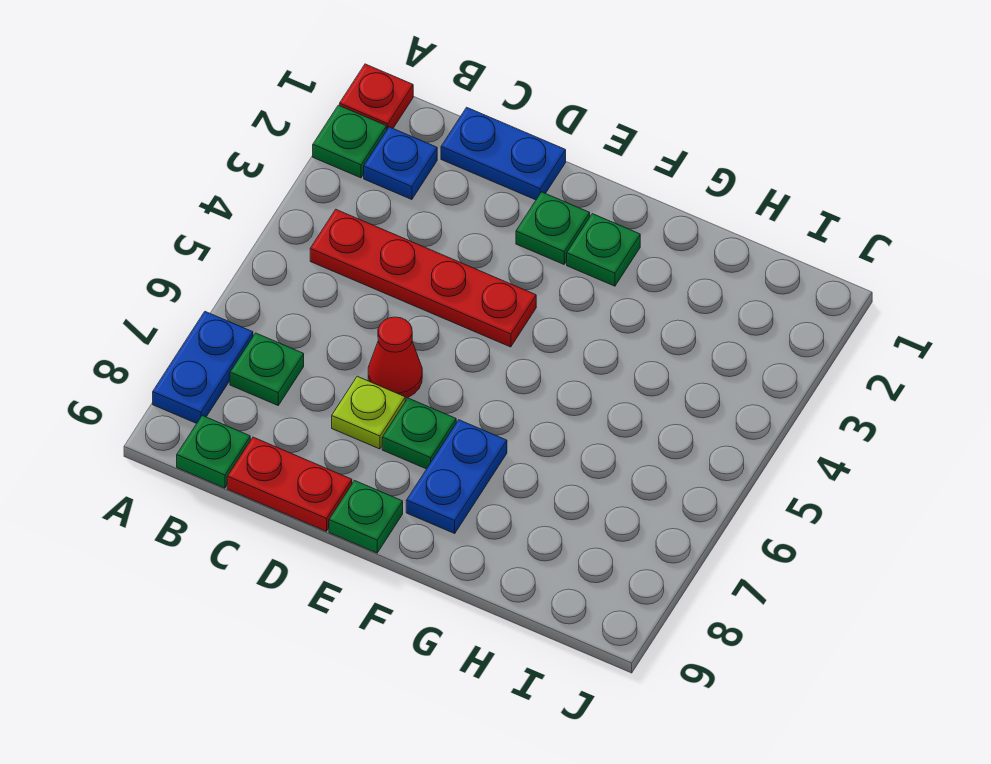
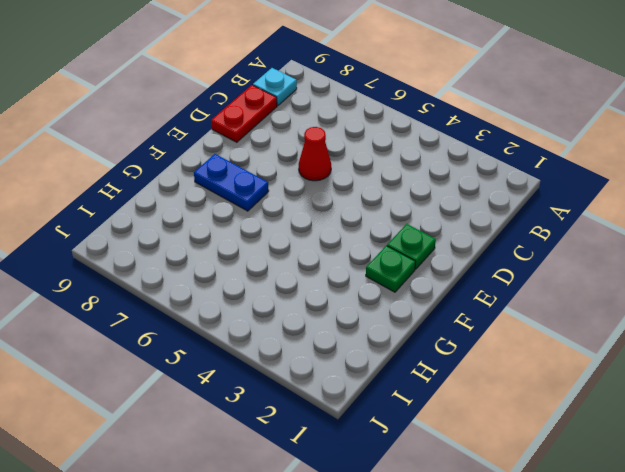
cyan plate B9 level 1 -> green plate B9 level 1
none -> red plate A1 level 1
none -> green plate A2 level 1
none -> blue plate A7:A8 level 1

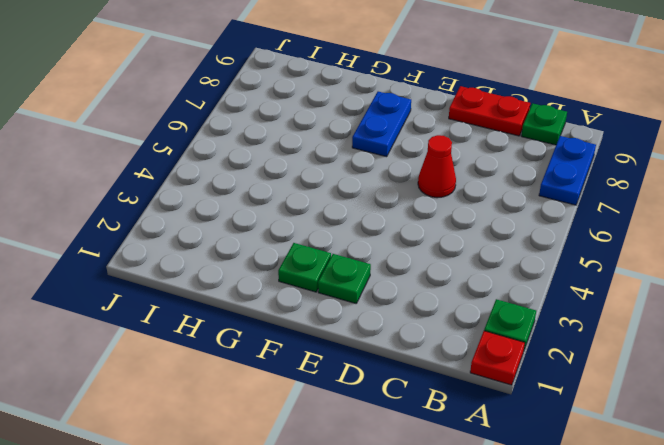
none -> blue plate B2 level 1
none -> red plate B4:E4 level 1
none -> green plate B7 level 1

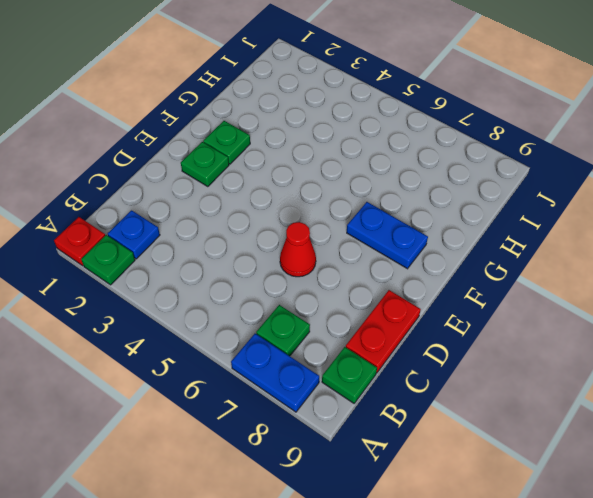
none -> red plate B4:E4 level 1
none -> blue plate C1:D1 level 1
none -> lime plate D7 level 1

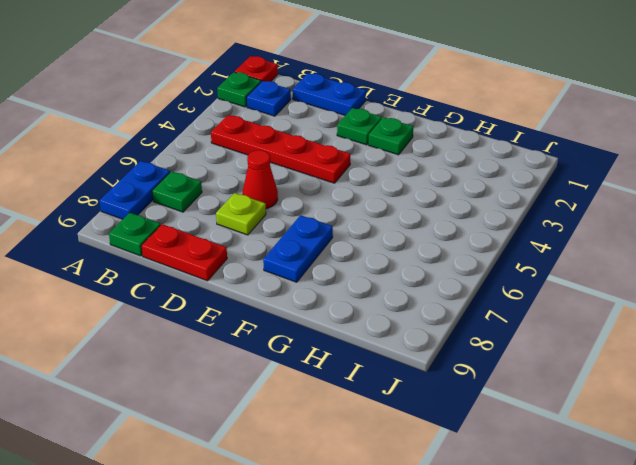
none -> green plate E7 level 1
none -> green plate E9 level 1

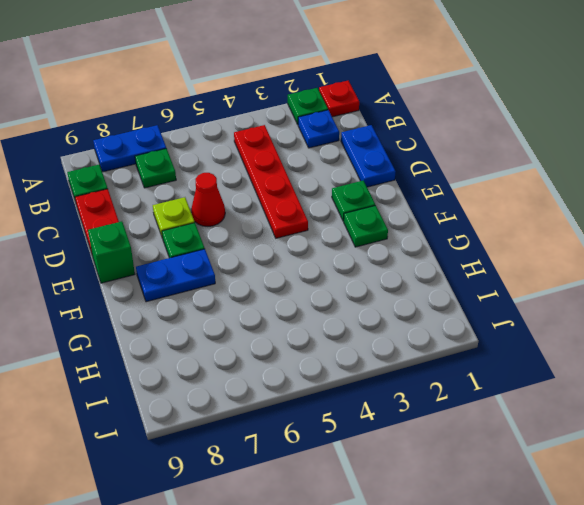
green brick E9 level 1 -> green plate E9 level 1

